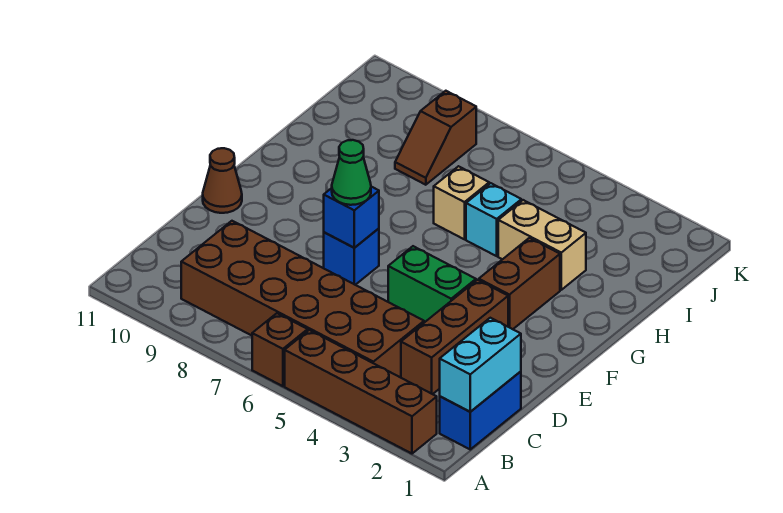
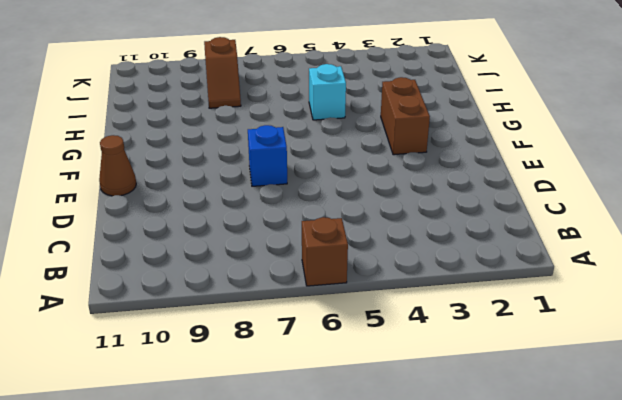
none -> brown brick A2:A5 level 1
none -> blue brick B1:C1 level 1
none -> brown brick B4:C9 level 1

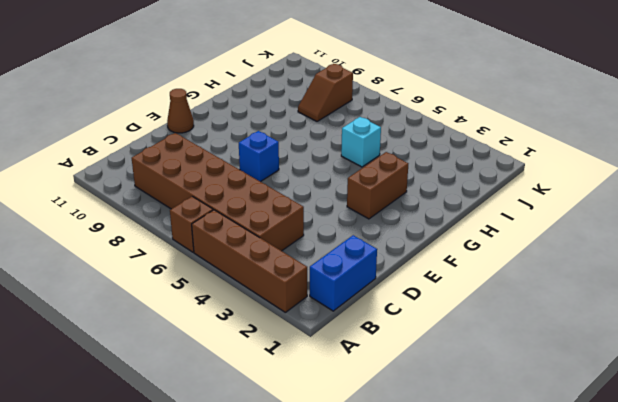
none -> brown brick C3:E3 level 1
none -> green brick E4:E5 level 1
none -> tan brick H3:H4 level 1

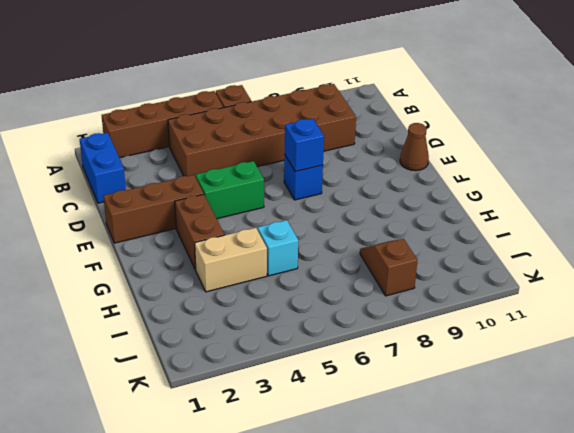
brown brick E1:E3 level 1 -> brown brick C3:E3 level 1
none -> tan brick H6 level 1
none -> cyan brick B1:C1 level 2
none -> green cone E7 level 3

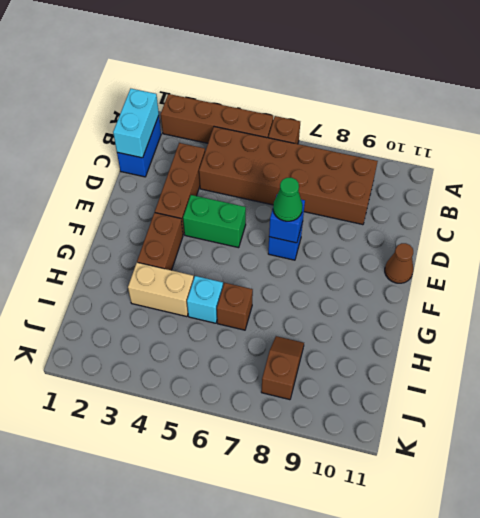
brown brick H6 level 1 -> tan brick H6 level 1

